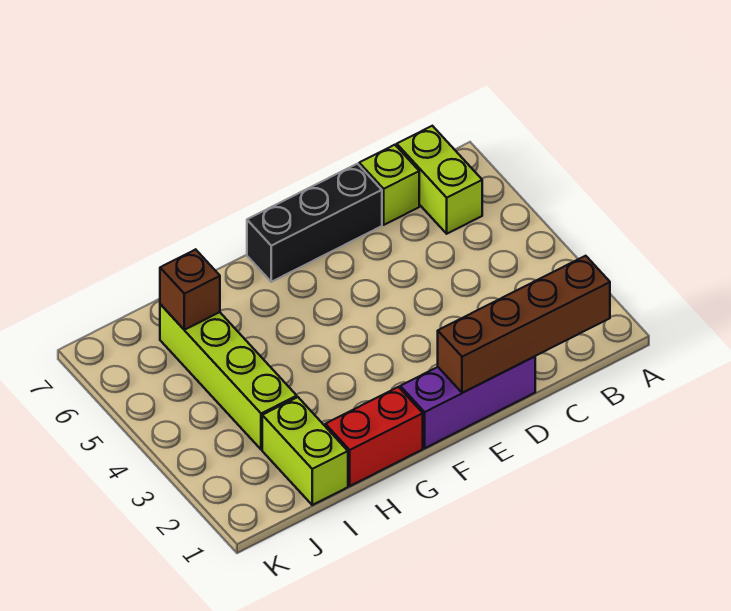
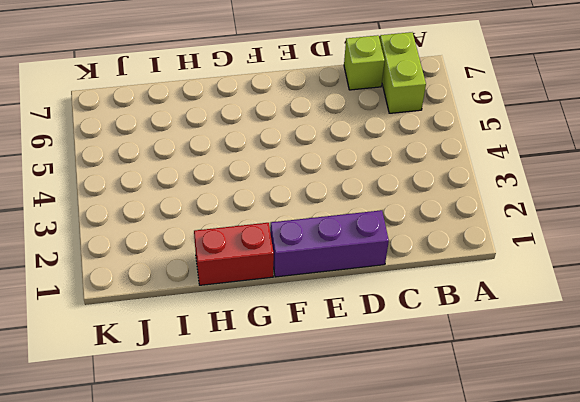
none -> black brick D7:F7 level 1
none -> lime brick I1:I2 level 1

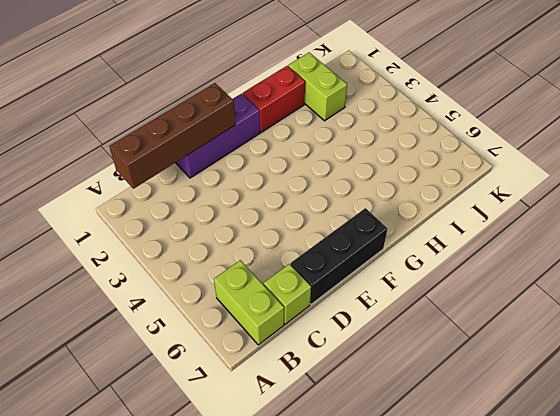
none -> lime brick I3:I6 level 1
none -> brown brick I6 level 2

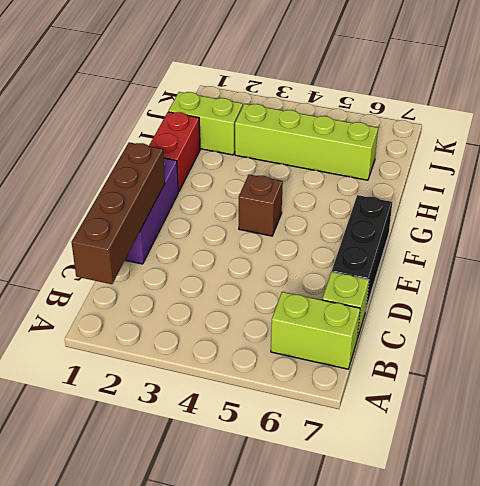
brown brick F4 level 1 -> brown brick I6 level 2

